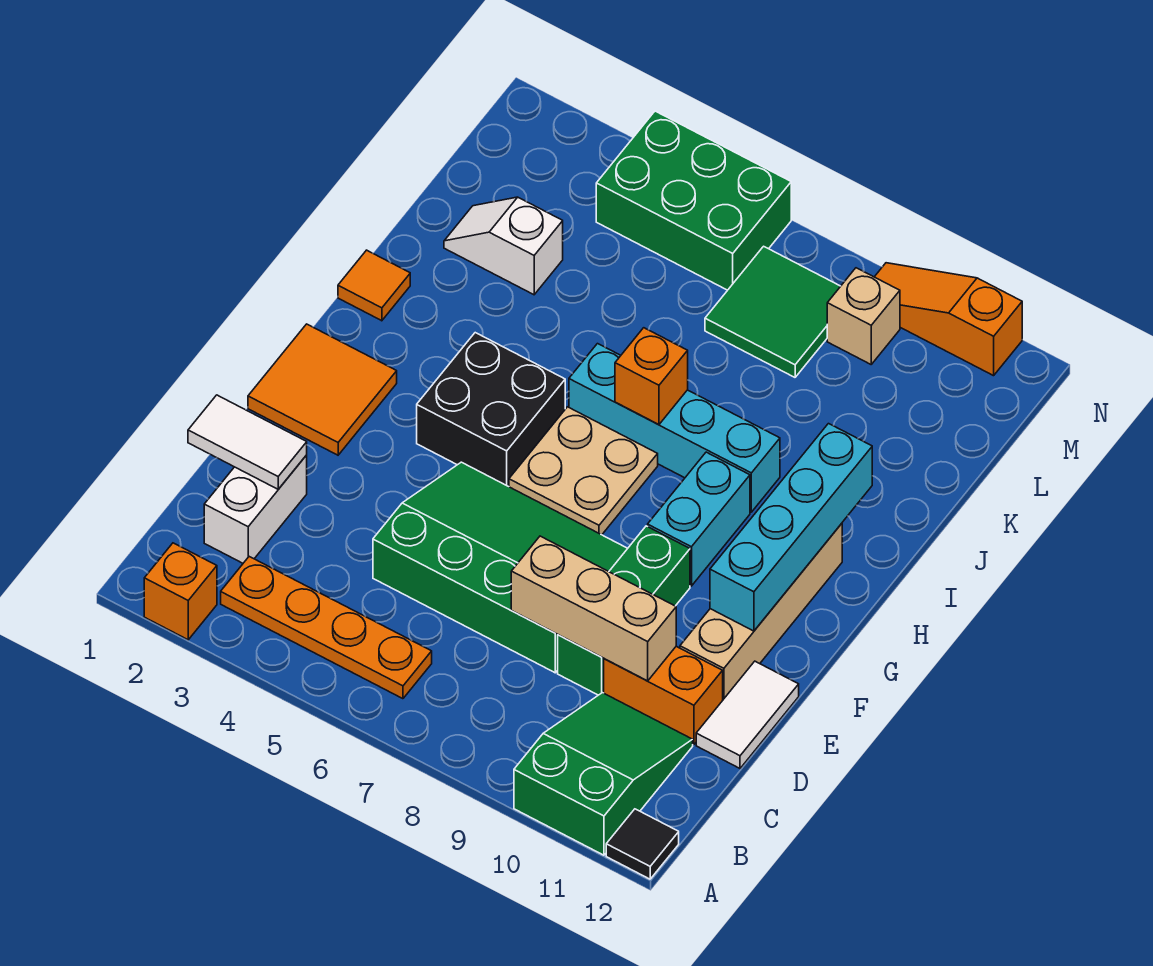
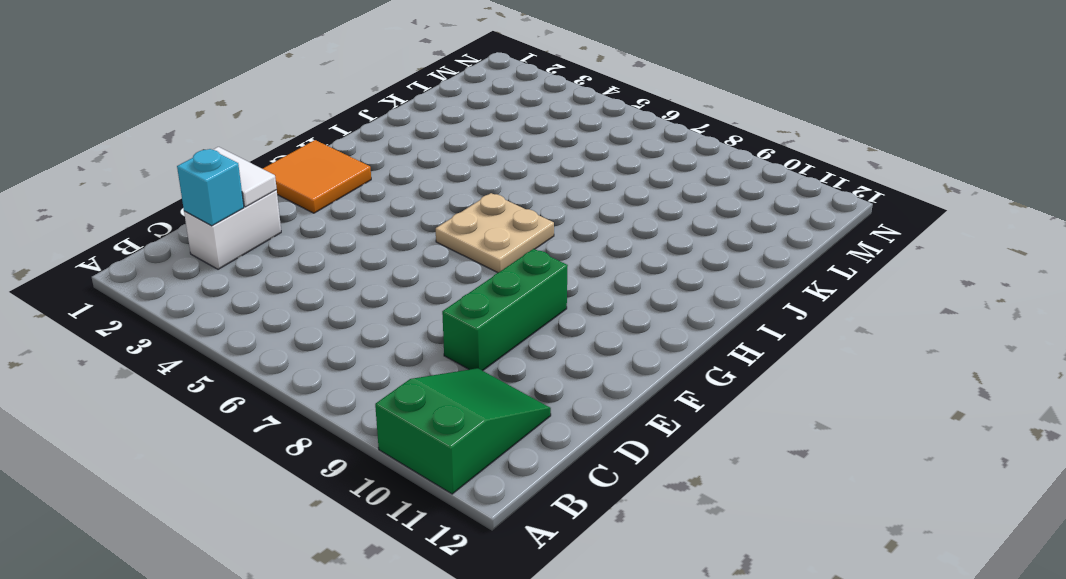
cyan brick C2 level 2 -> none
none -> orange brick A2 level 1
none -> black tile A12 level 1
none -> orange plate B3:B6 level 1

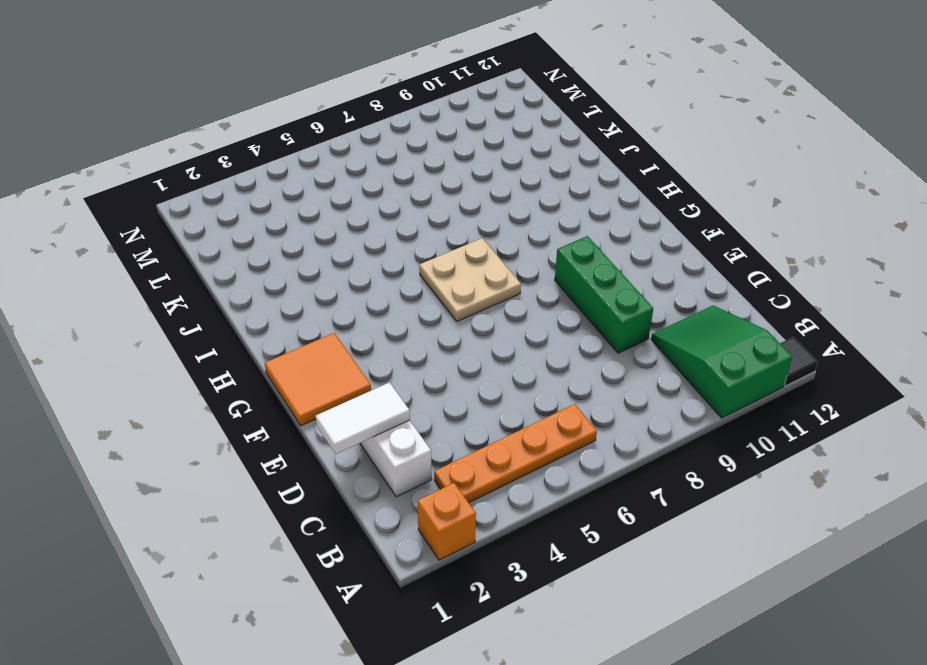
none -> green slope D5:F8 level 1 top D
none -> orange brick D10:D11 level 1
none -> white tile D12:E12 level 1

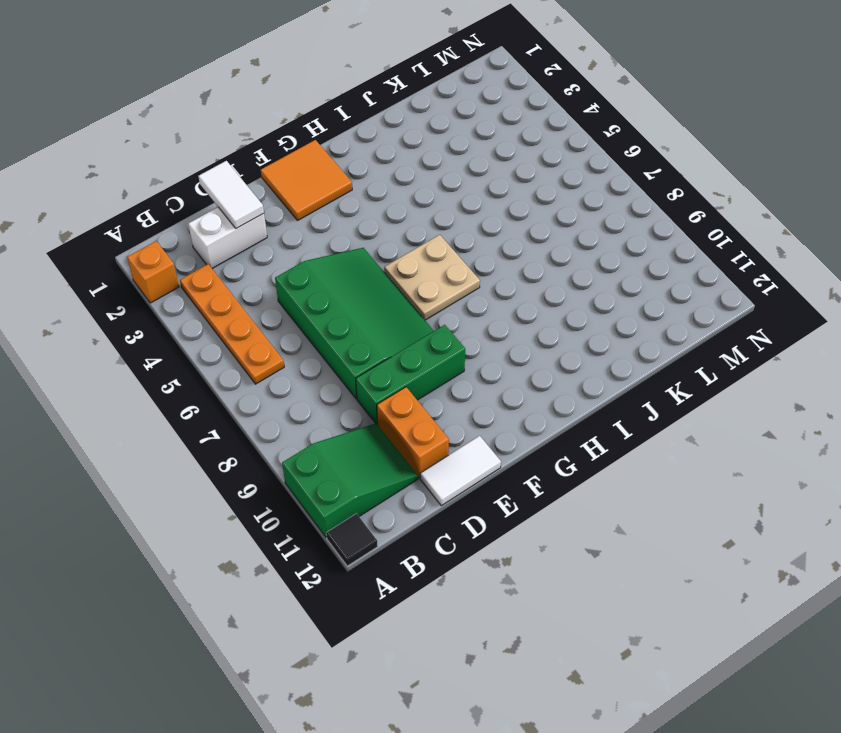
none -> tan brick E11:H11 level 1
none -> black brick G4:H5 level 1
none -> cyan brick G9:H9 level 1

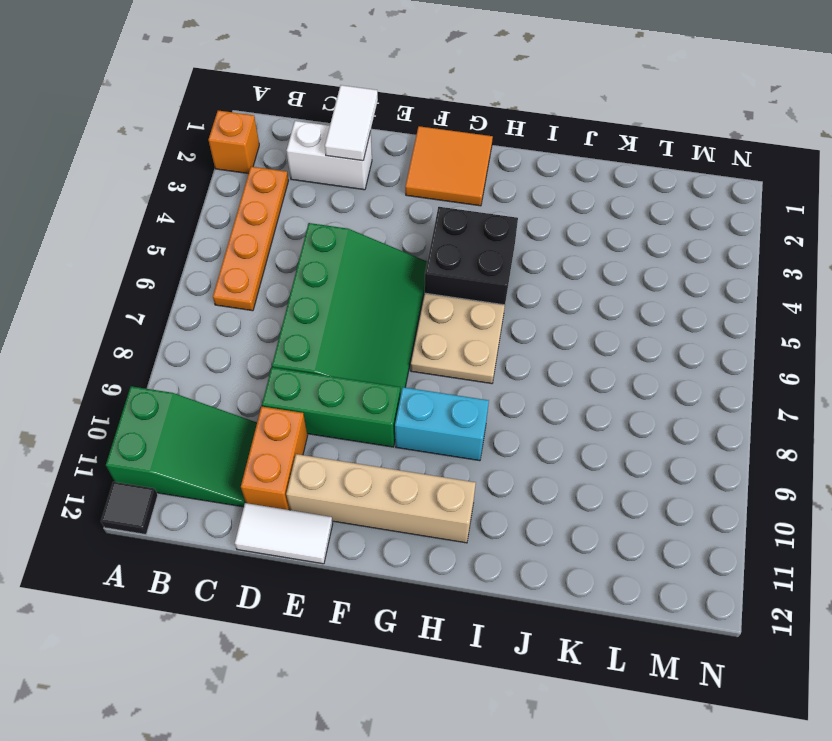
none -> orange tile I1 level 1
none -> cyan brick I6:I9 level 1
none -> white slope K2:K3 level 1 top 3

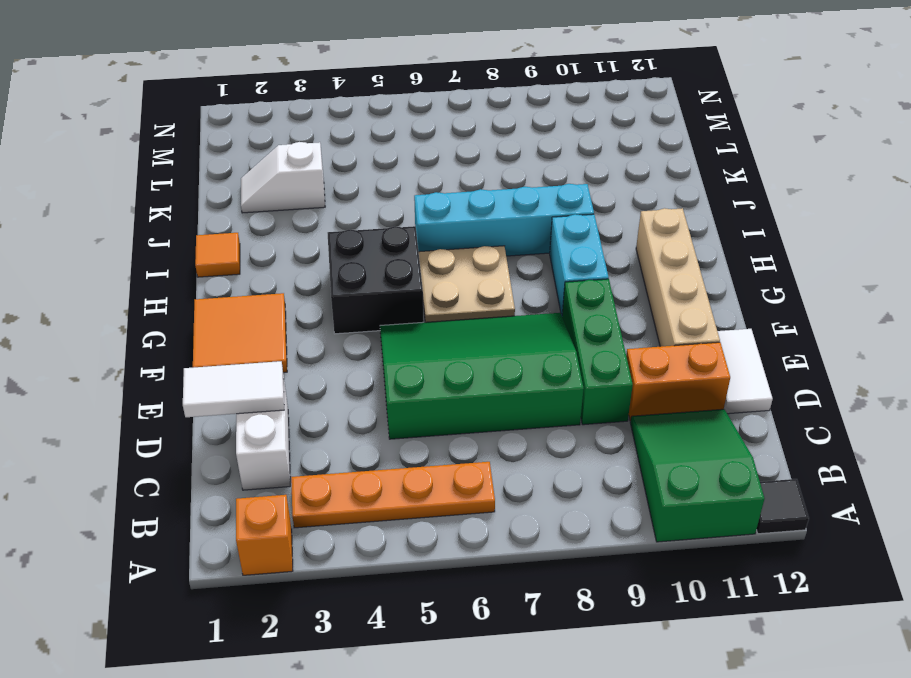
none -> green tile L7:M8 level 1
none -> green brick M4:N6 level 1
none -> tan brick M9 level 1

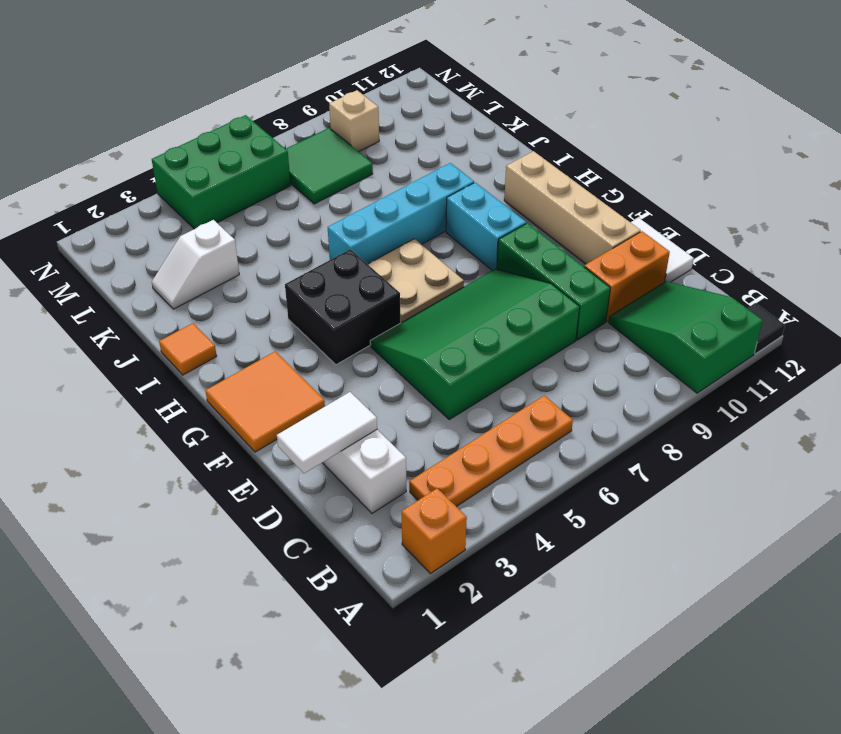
none -> orange slope N9:N11 level 1 top 11
none -> tan brick D8:D10 level 2
none -> cyan brick F11:I11 level 2

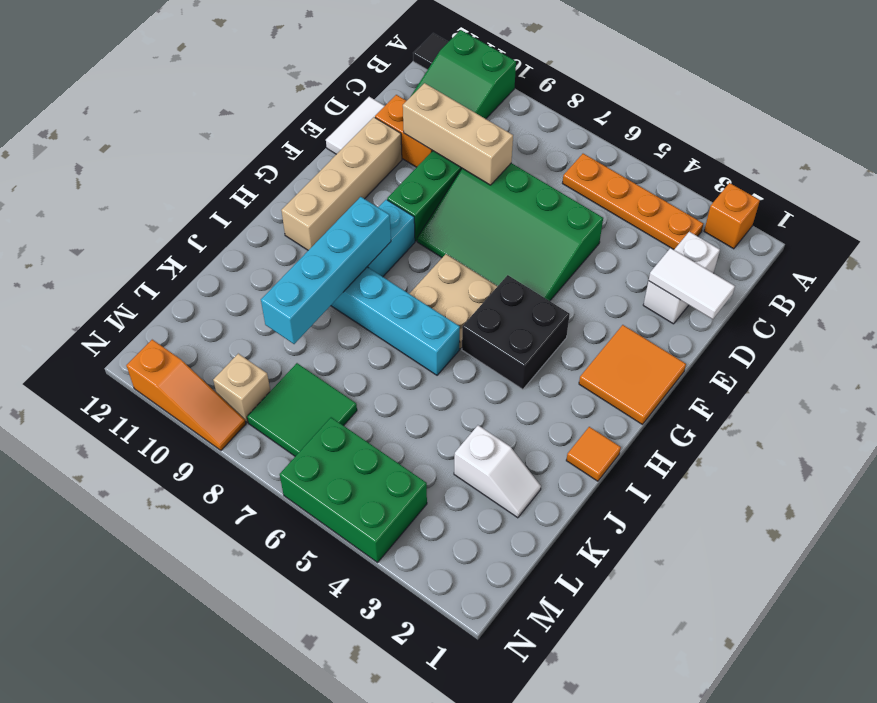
cyan brick H9:K9 level 2 -> cyan brick F11:I11 level 2
none -> orange brick I7 level 2

